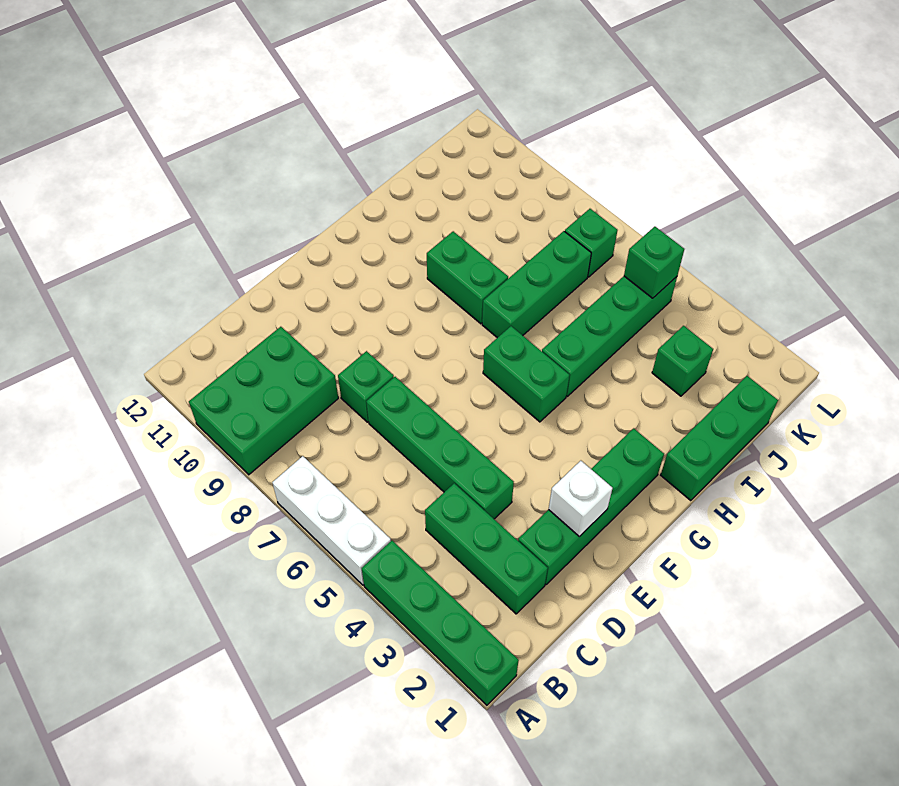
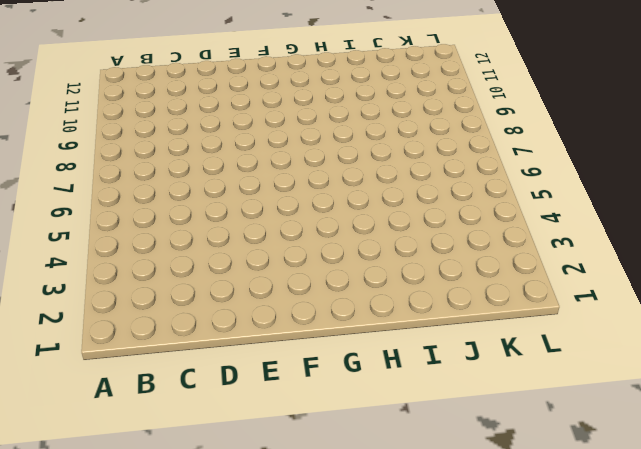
none -> green brick A1:A4 level 1
none -> white brick A5:A7 level 1
none -> green brick A9:C10 level 1

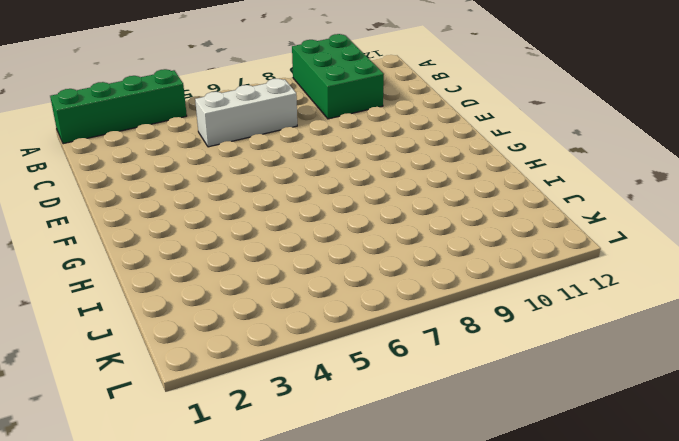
white brick C5:C7 level 1 -> white brick A5:A7 level 1
none -> green brick C2:C4 level 1
none -> green brick D2:G2 level 1
none -> green brick D4:D7 level 1

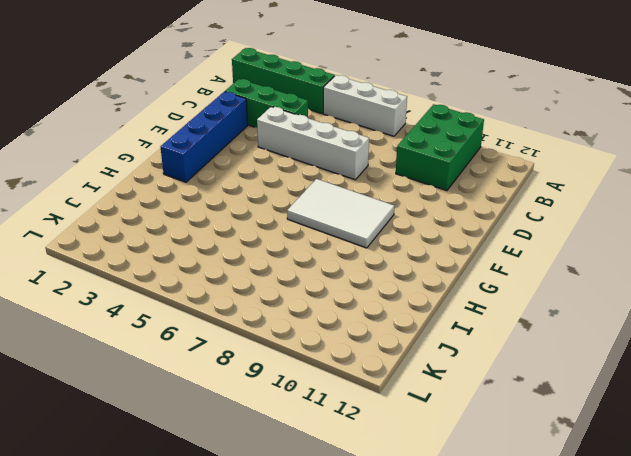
blue brick D2:G2 level 1 -> green brick D2:G2 level 1
white brick D4:D7 level 1 -> green brick D4:D7 level 1
white tile F7:G9 level 1 -> none
none -> green brick D8 level 1
none -> green brick G5:G6 level 1
none -> green brick H1:J1 level 1

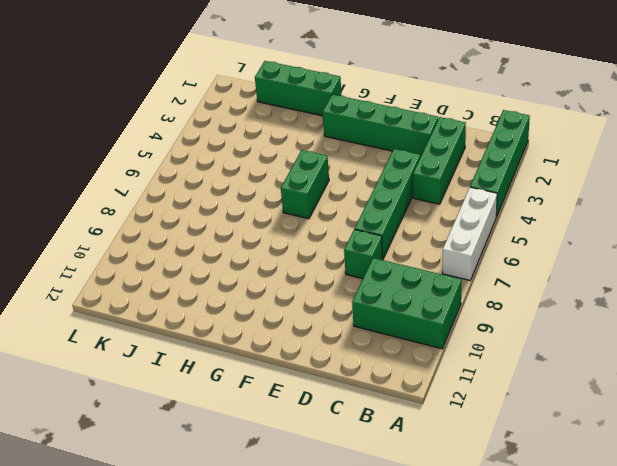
none -> green brick H5:K5 level 1
none -> green brick H7:J7 level 1
none -> green brick H8:H9 level 1

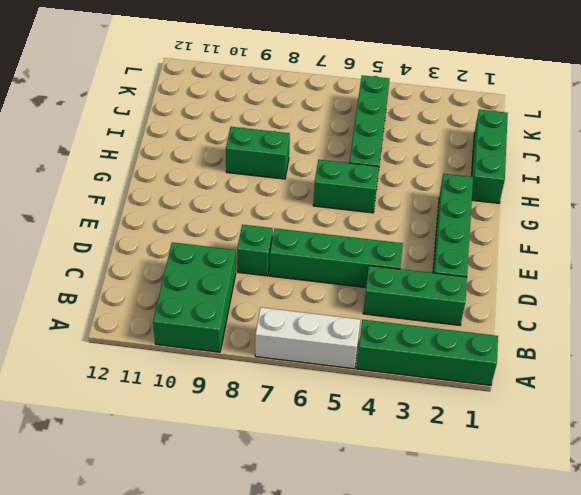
none -> green brick H7:J7 level 1
none -> green brick J3 level 1
none -> green brick K7 level 1

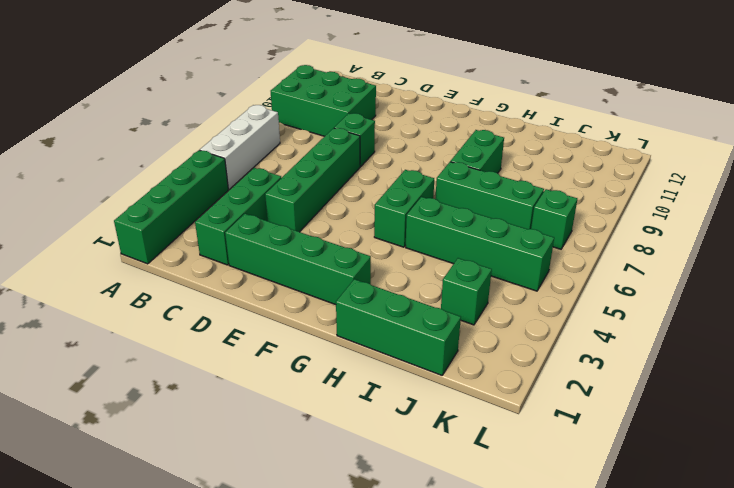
none -> white brick E2 level 2
none -> green brick K5 level 2

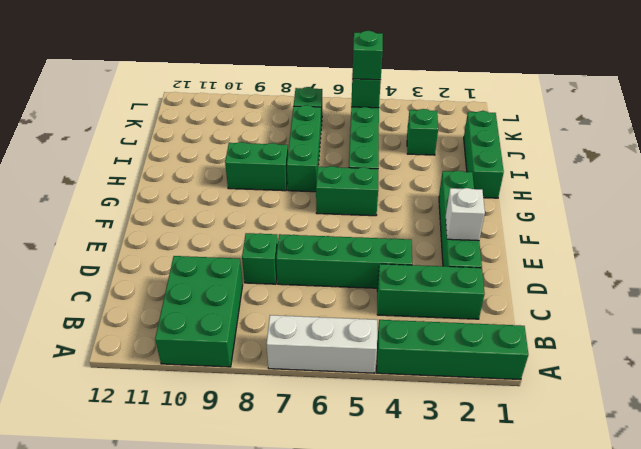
green brick K5 level 3 -> none

